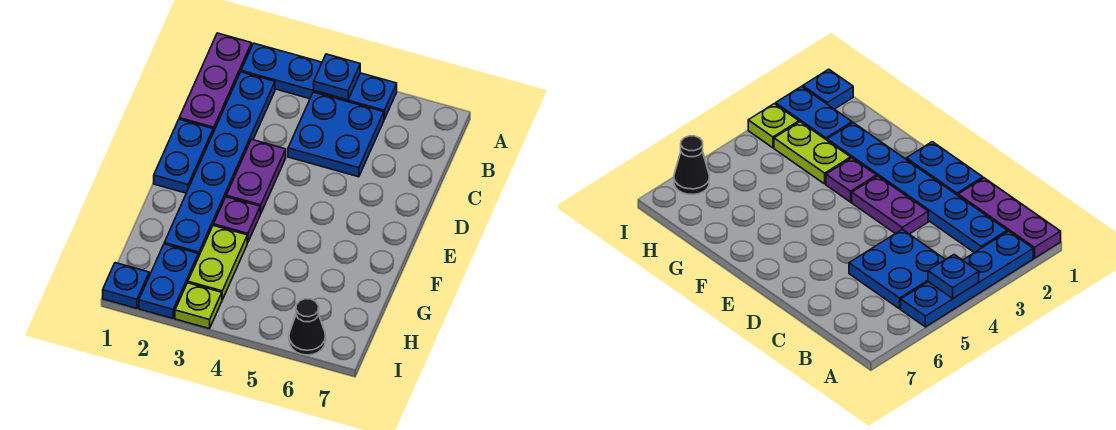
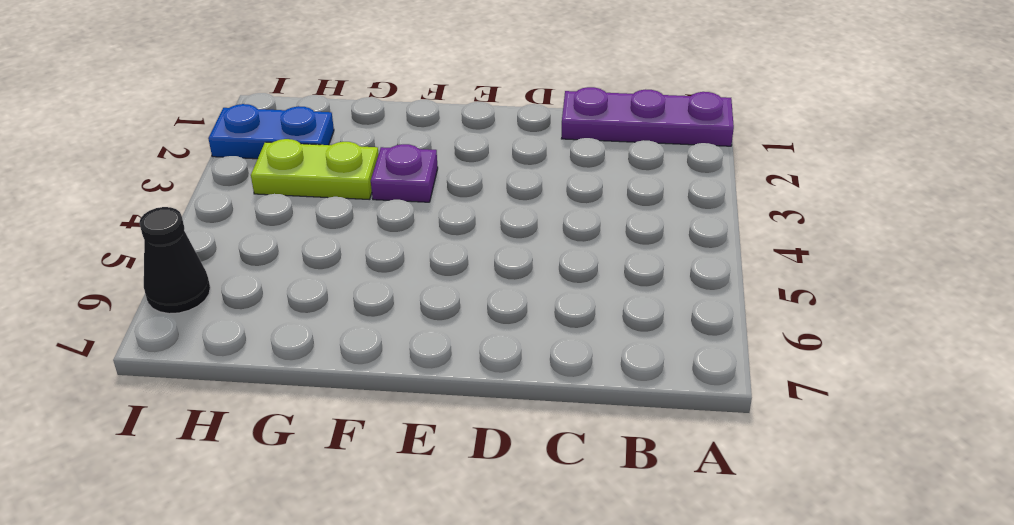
none -> blue plate A2:A5 level 1
none -> blue plate B2:G2 level 1
none -> blue plate B4:C5 level 1

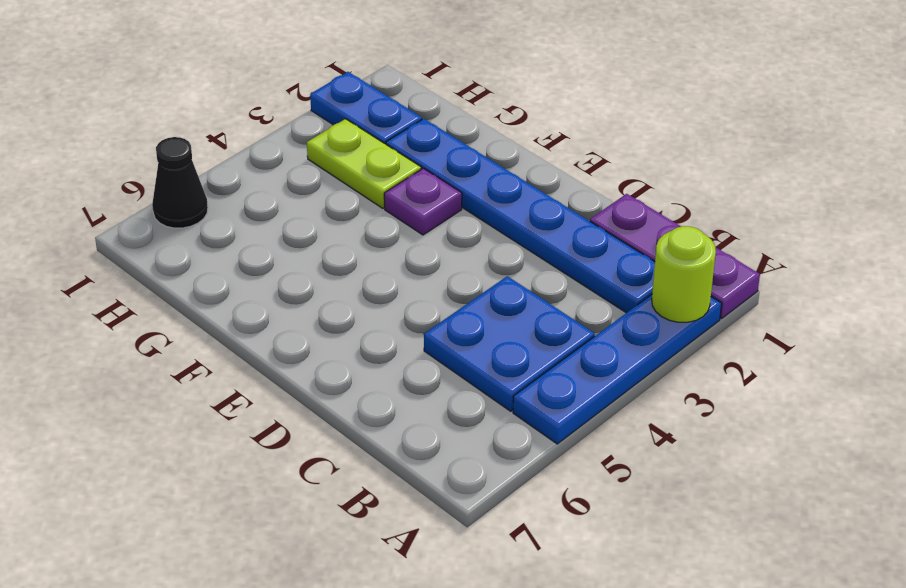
lime round brick A2 level 2 -> none
none -> blue plate D1:E1 level 1
none -> purple plate D3:E3 level 1
none -> blue plate I1 level 1

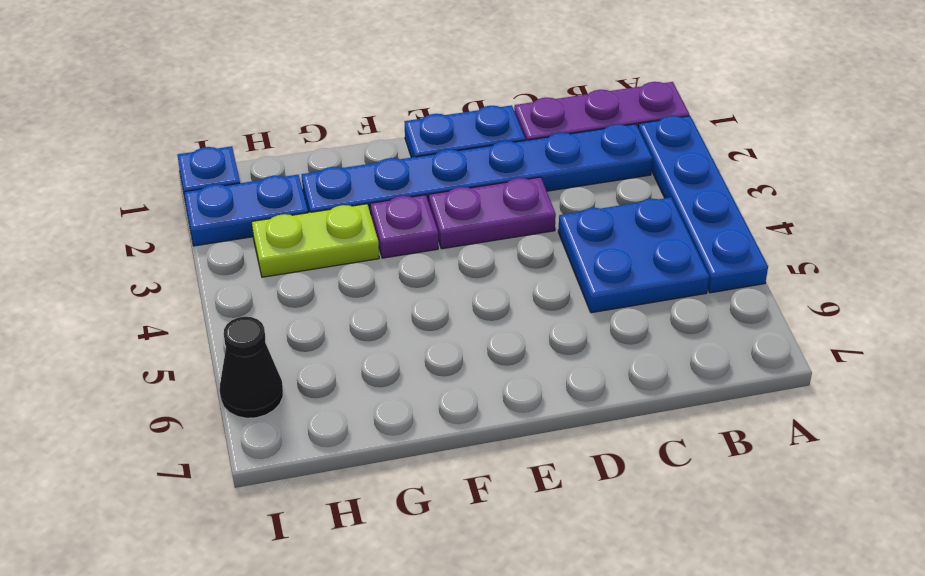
none -> lime plate I3 level 1
none -> blue plate A4 level 2

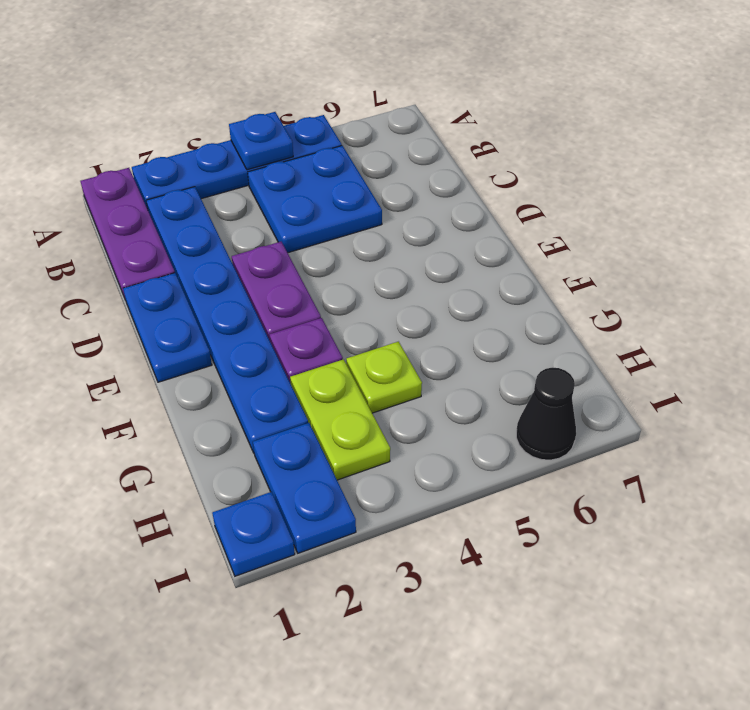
lime plate G4 level 1 -> lime plate I3 level 1

